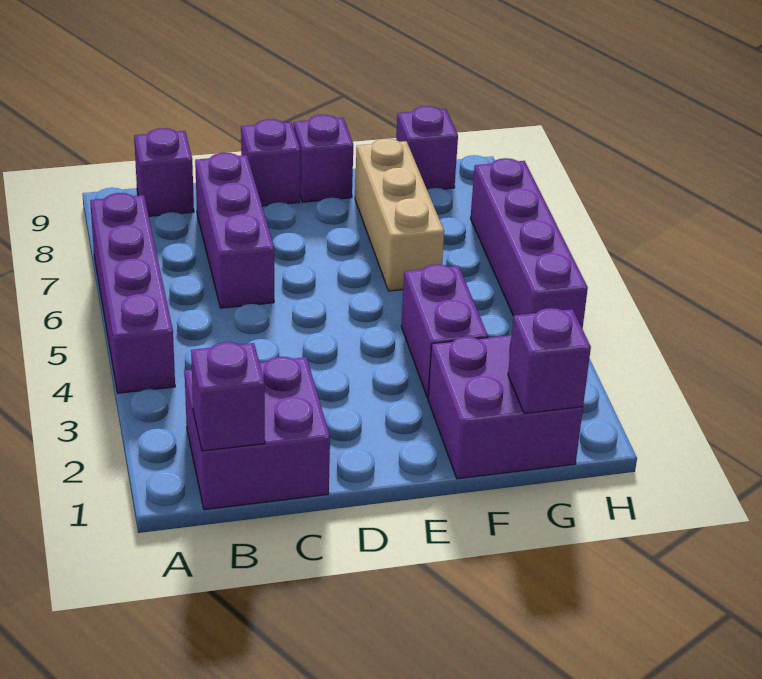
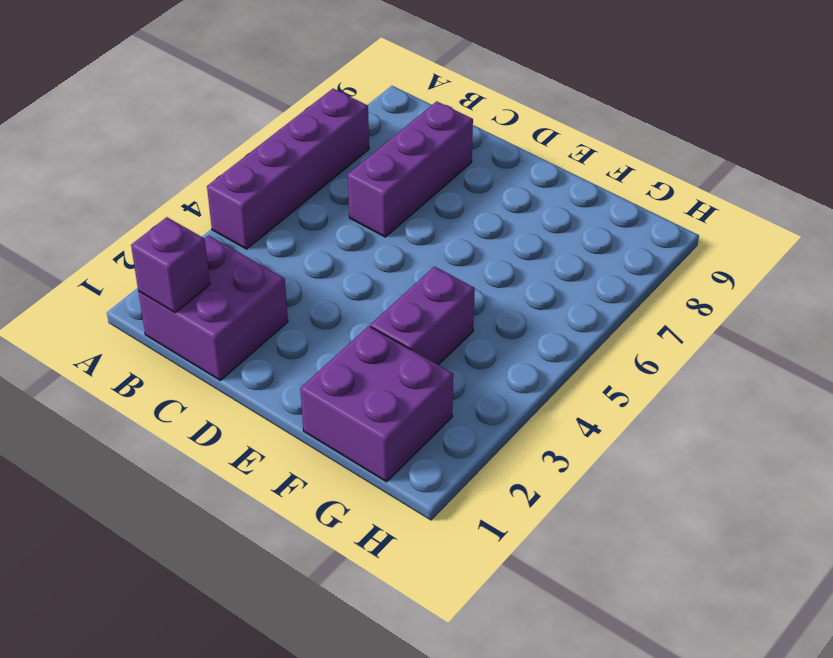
none -> purple brick B9 level 1
none -> purple brick D9 level 1
none -> purple brick E9 level 1

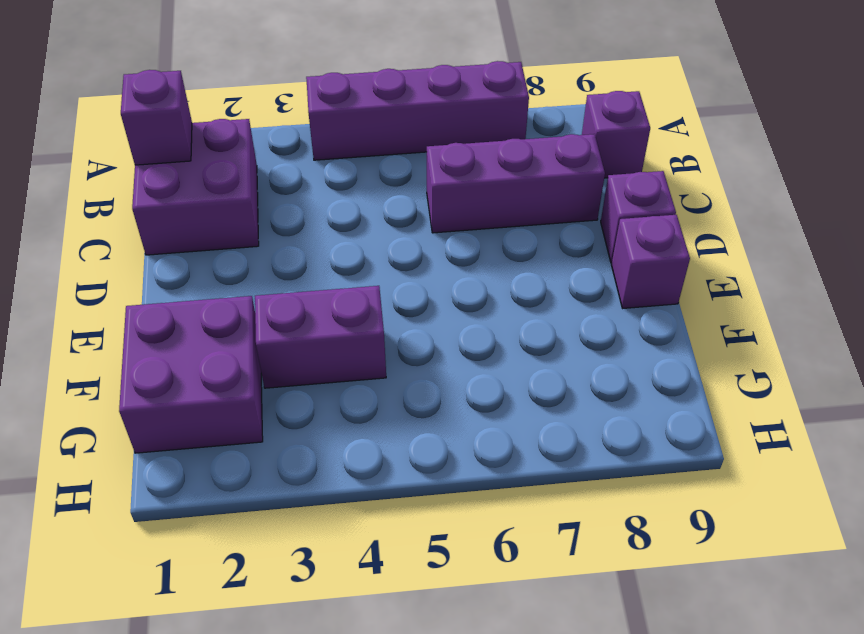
none -> tan brick F6:F8 level 1
none -> purple brick G9 level 1
none -> purple brick H4:H7 level 1

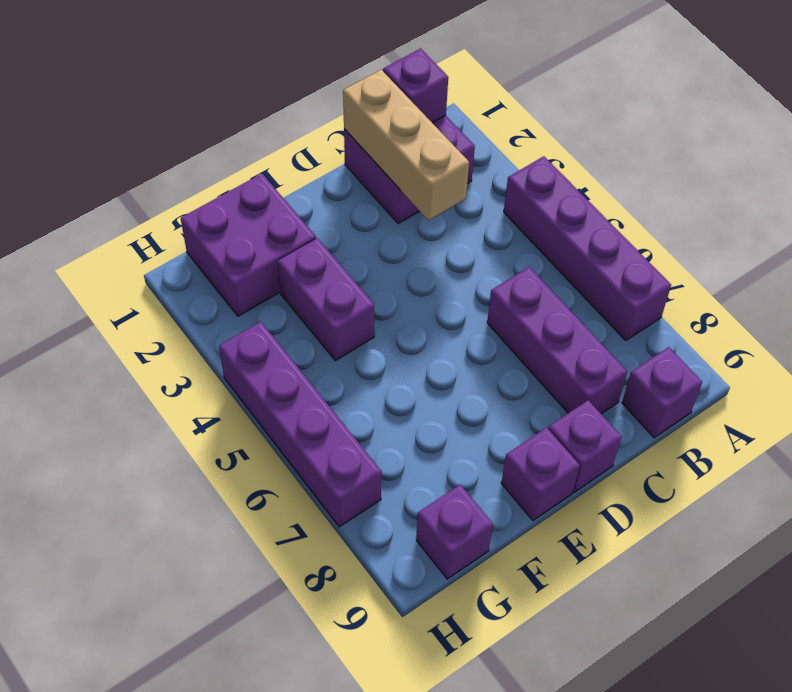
tan brick C1:C3 level 2 -> tan brick F6:F8 level 1
none -> purple brick G1 level 2

